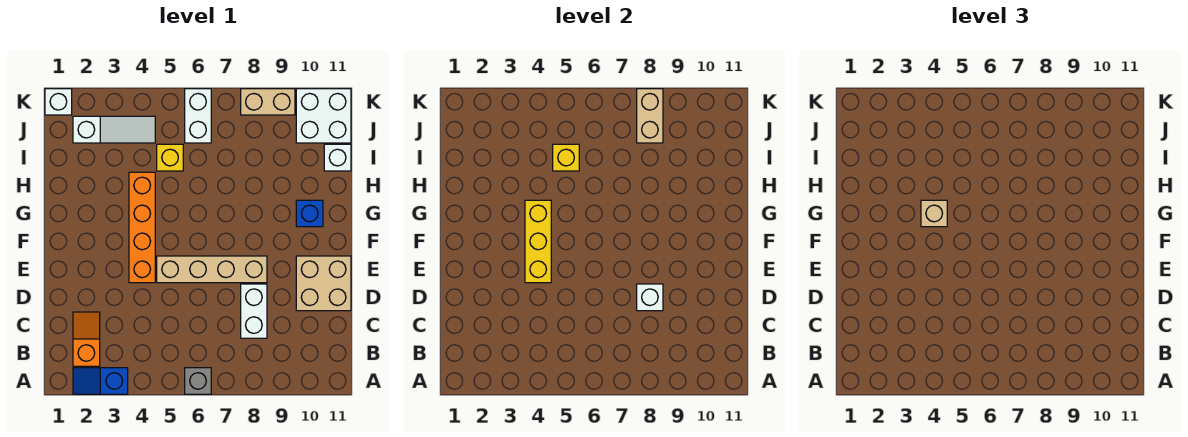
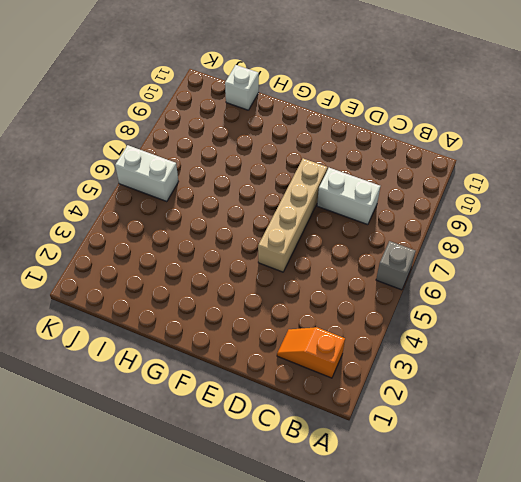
none -> blue slope A2:A3 level 1 top 3
none -> tan brick D10:E11 level 1
none -> orange brick E4:H4 level 1

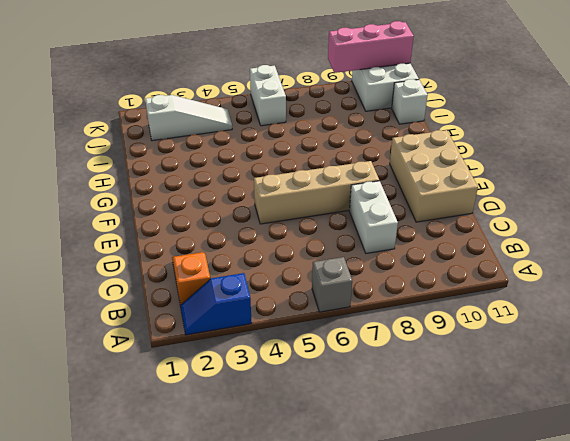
tan brick D10:F11 level 1 -> tan brick D10:E11 level 1
pink brick K9:K11 level 2 -> none
none -> orange brick E4:H4 level 1
none -> blue brick G10 level 1
none -> yellow brick I5 level 1

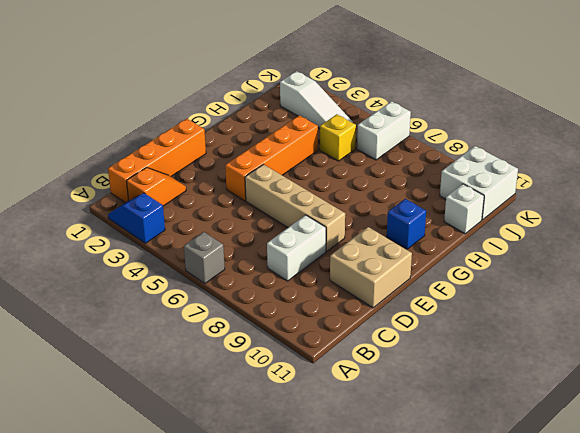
orange brick B1:E1 level 1 -> none
none -> white brick K1 level 1
none -> tan brick K8:K9 level 1
none -> white brick D8 level 2

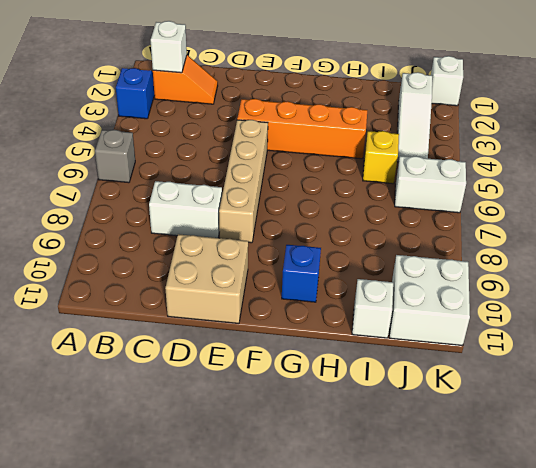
white brick B2 level 2 -> white brick D8 level 2
none -> tan brick K8:K9 level 1
none -> yellow brick E4:G4 level 2
none -> yellow brick I5 level 2

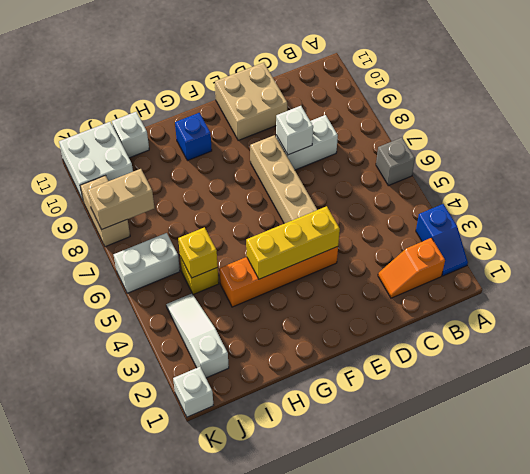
none -> tan brick G4 level 3

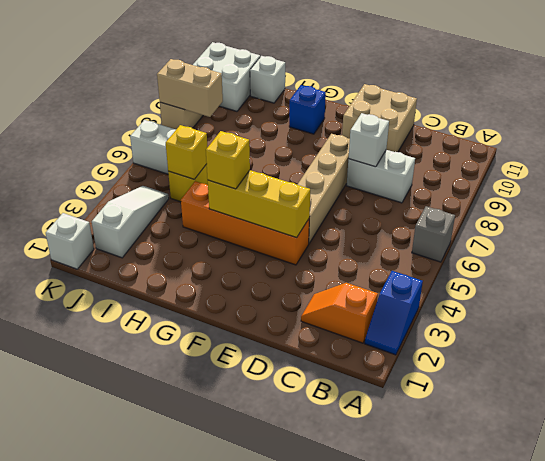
yellow brick G4 level 3 -> tan brick G4 level 3

